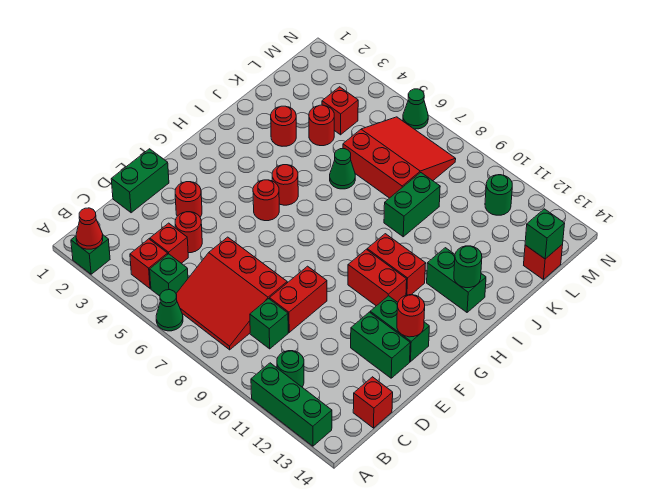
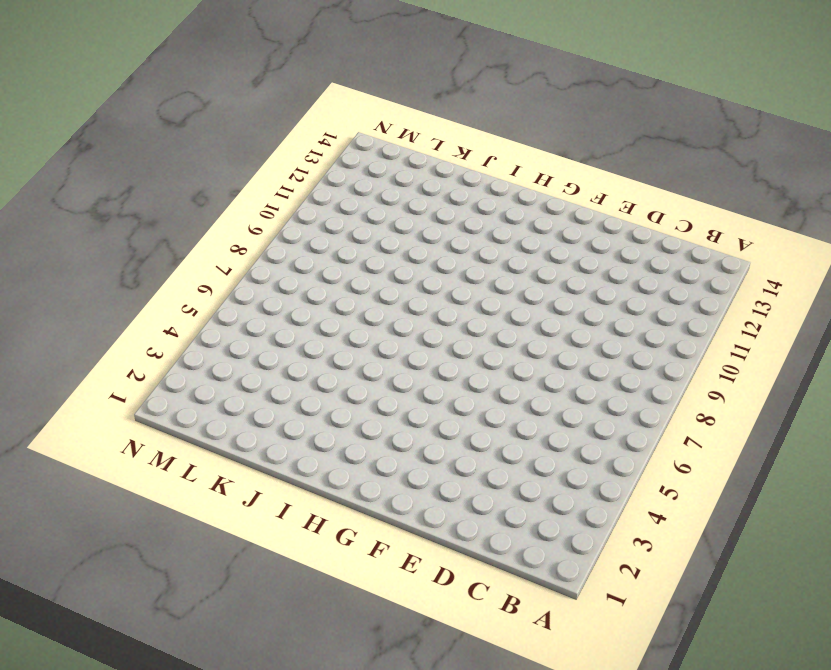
none -> green brick A2 level 1
none -> green cone A6 level 1
none -> green brick A11:A13 level 1
none -> red brick B4 level 1

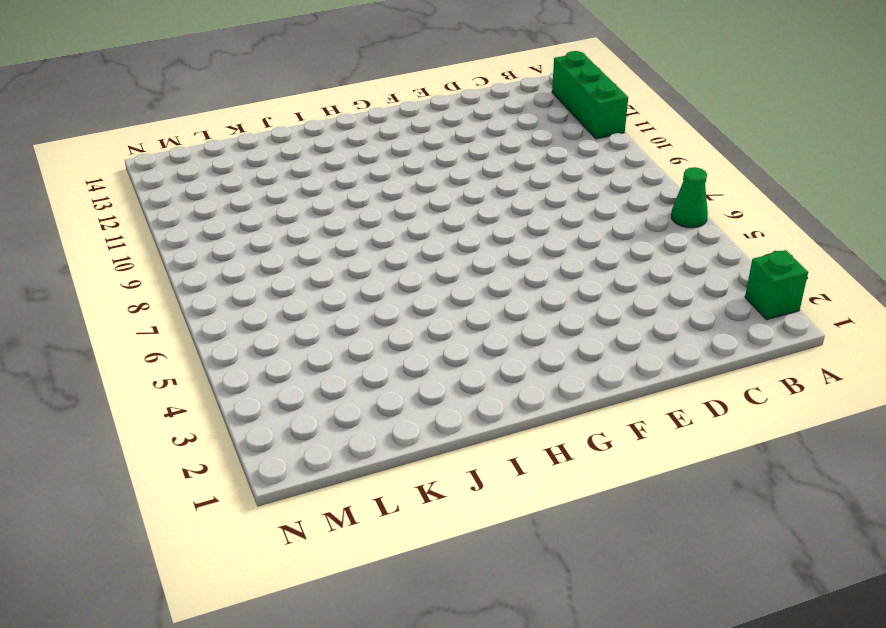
none -> red brick B4 level 1
none -> green brick B5 level 1
none -> red slope B6:D8 level 1 top D
none -> green round brick B11 level 1

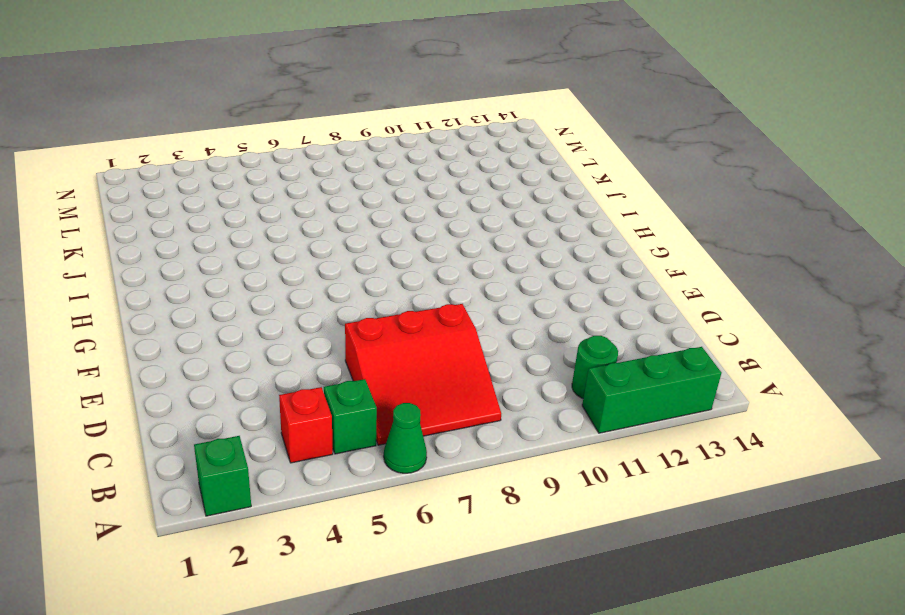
none -> red brick C4 level 1
none -> green brick C9 level 1
none -> red brick C14 level 1
none -> green brick D1:E1 level 1

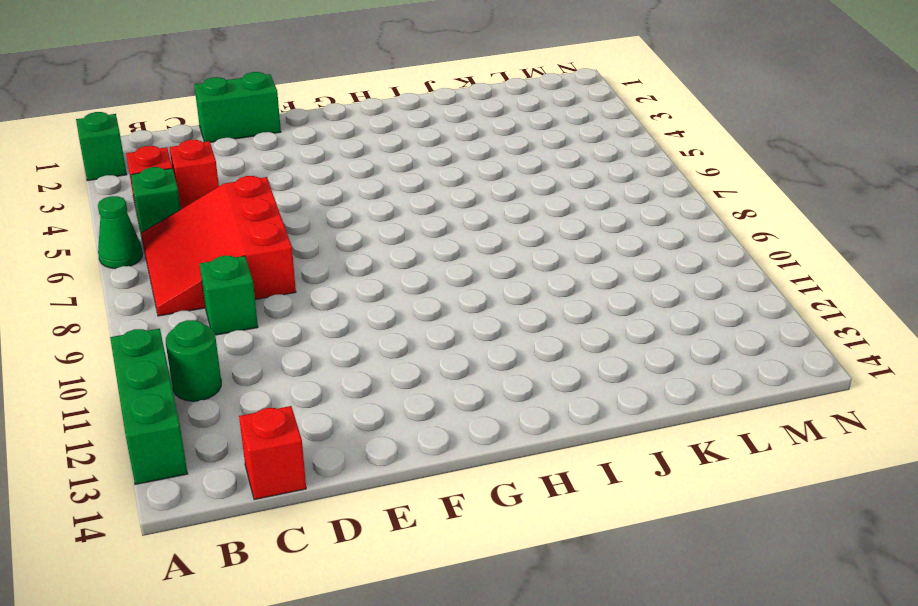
none -> red round brick D4 level 1
none -> red brick D9:E9 level 1
none -> red round brick E3 level 1
none -> green brick E12:E13 level 1

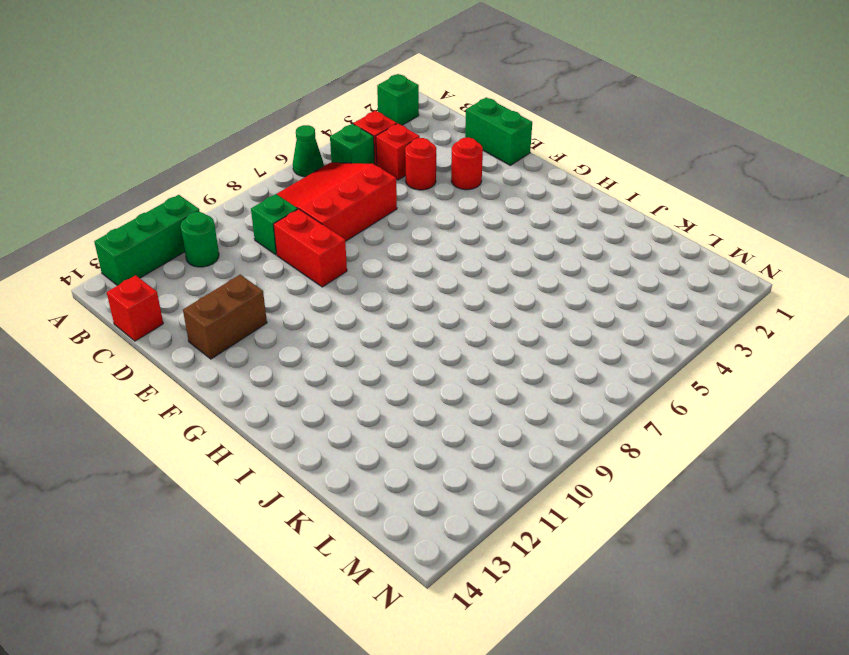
brown brick E12:E13 level 1 -> green brick E12:E13 level 1
none -> green brick F12:F13 level 1
none -> red round brick G5 level 1
none -> red brick G10:G11 level 1
none -> red round brick H5 level 1

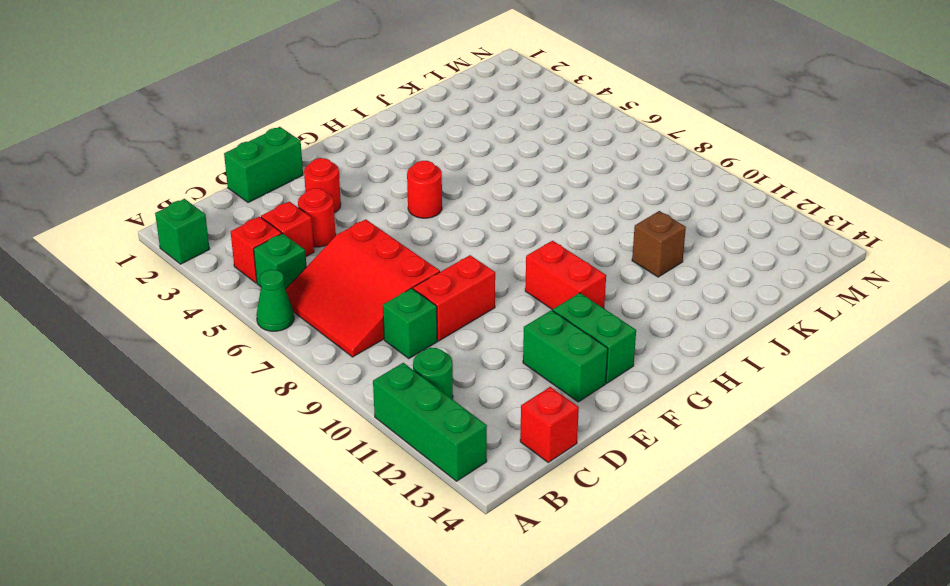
brown brick J11 level 1 -> none
none -> red round brick H5 level 1
none -> red brick H10:H11 level 1
none -> green brick I12:I13 level 1
none -> red round brick J3 level 1

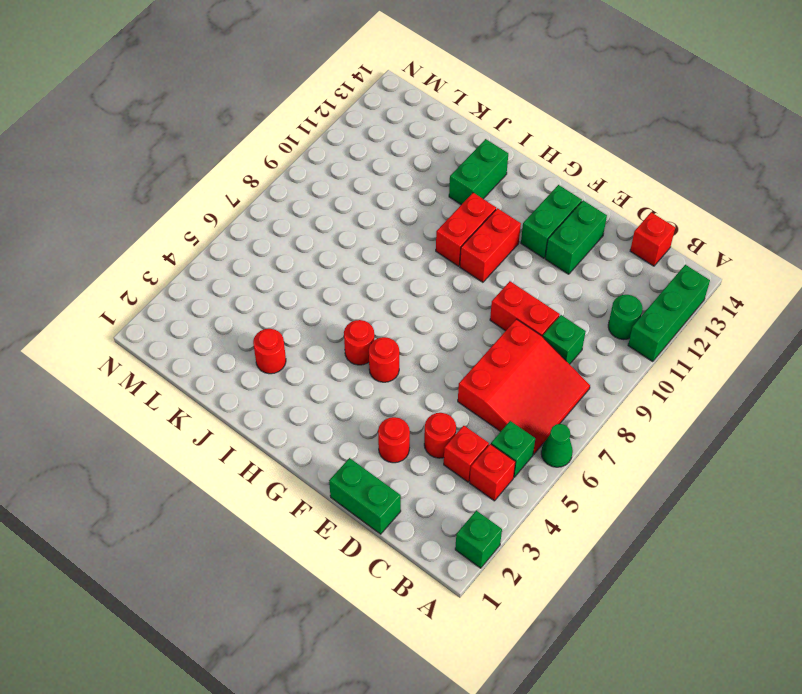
none -> green cone J6 level 1
none -> green brick J9:K9 level 1
none -> red round brick K4 level 1
none -> red slope K6:M8 level 1 top K

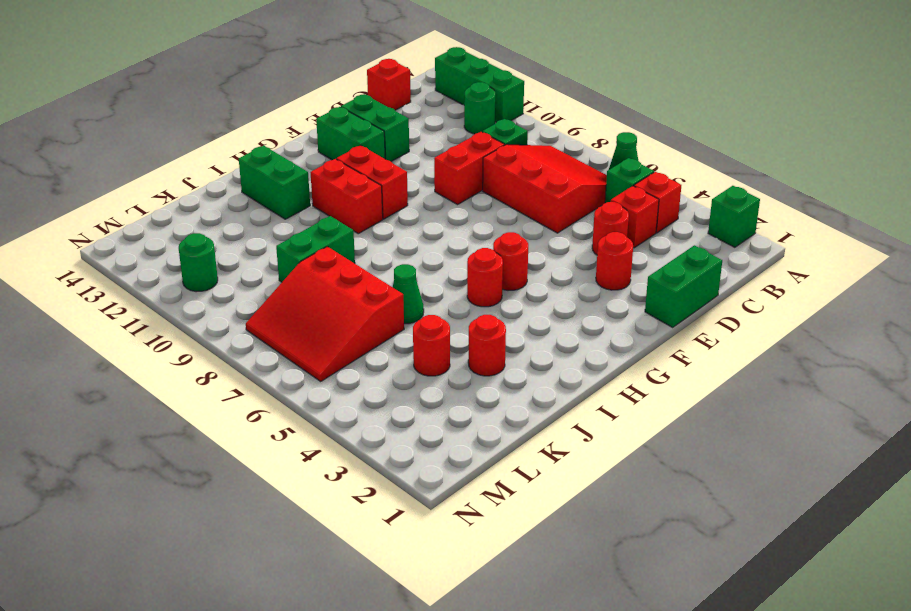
none -> red brick L4 level 1
none -> red brick L14 level 1
none -> green cone N6 level 1
none -> red cone A2 level 2

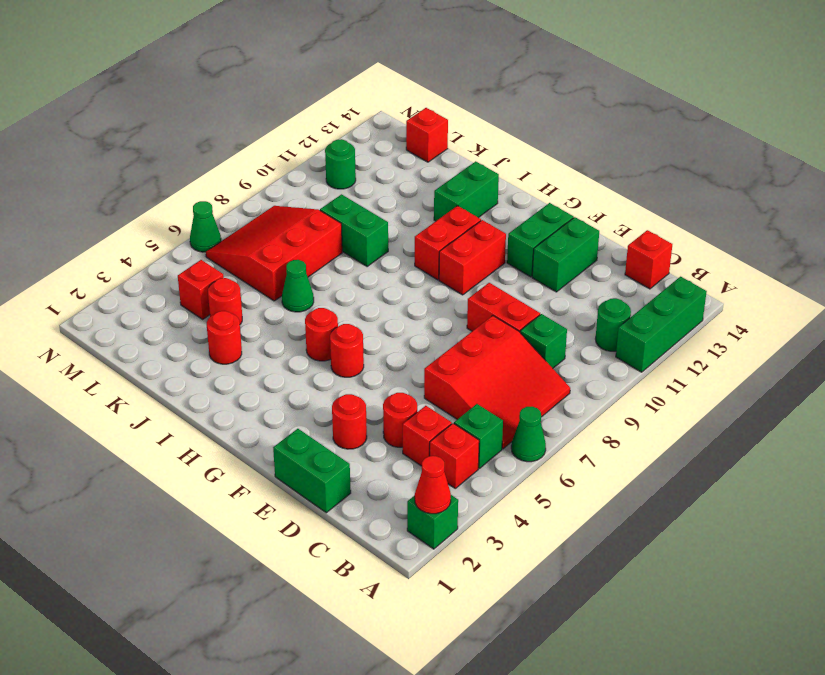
none -> red round brick F13 level 2
none -> green round brick I13 level 2
none -> green brick L14 level 2

